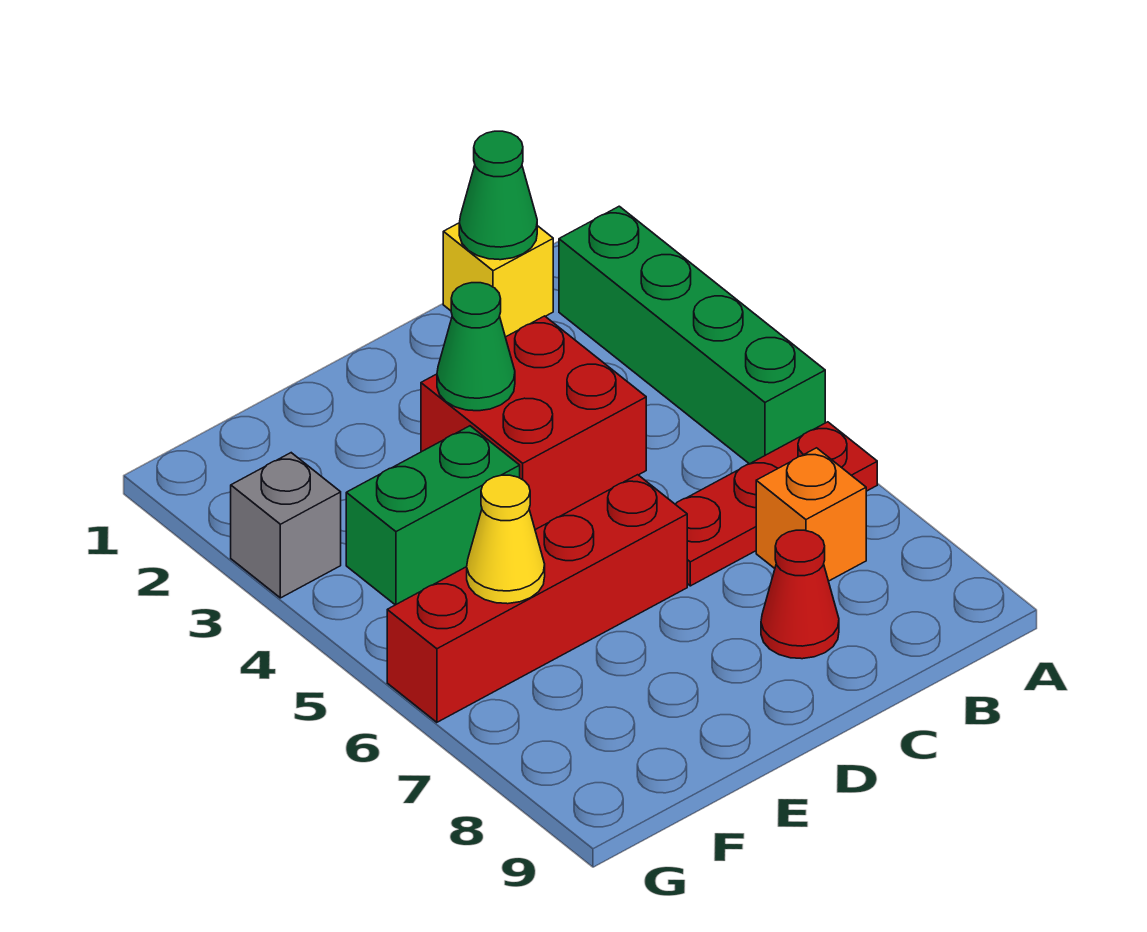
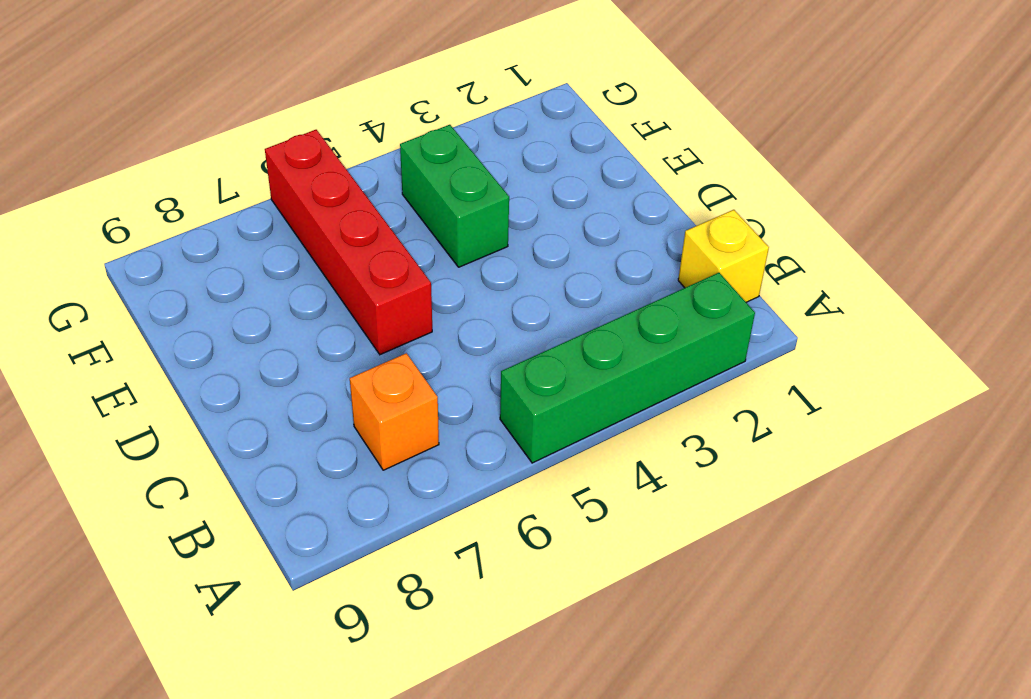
none -> red plate A6:C6 level 1
none -> red brick C3:D4 level 1
none -> red cone C8 level 1

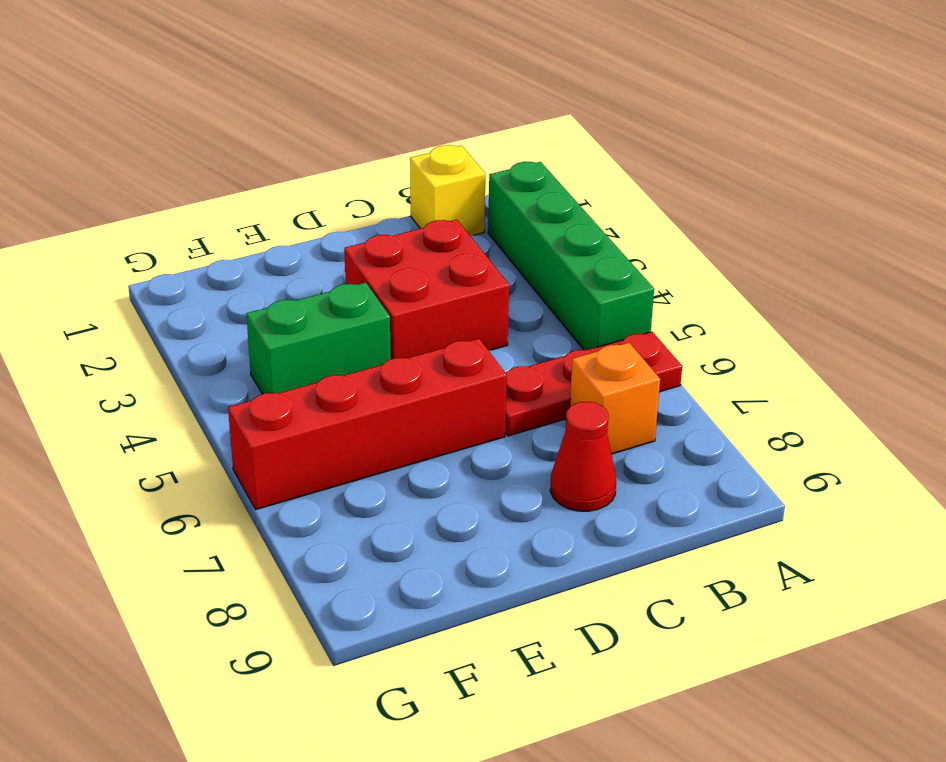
none -> grey brick G3 level 1
none -> green cone B1 level 2
none -> green cone D3 level 2

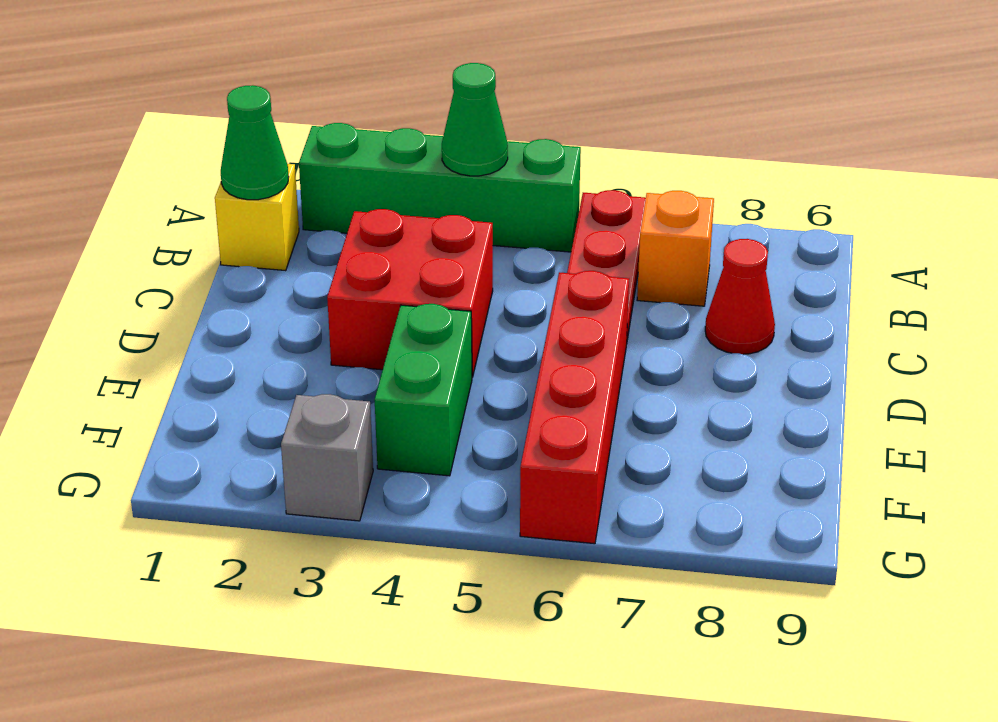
green cone A4 level 2 -> green cone D3 level 2
none -> yellow cone F6 level 2

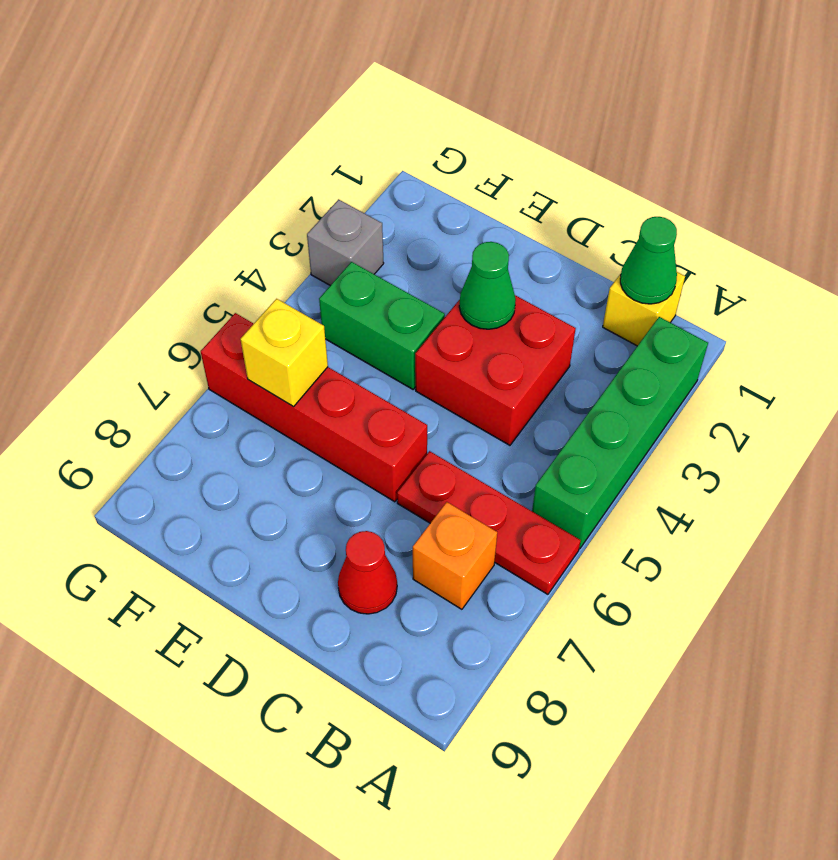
yellow brick F6 level 2 -> yellow cone F6 level 2

